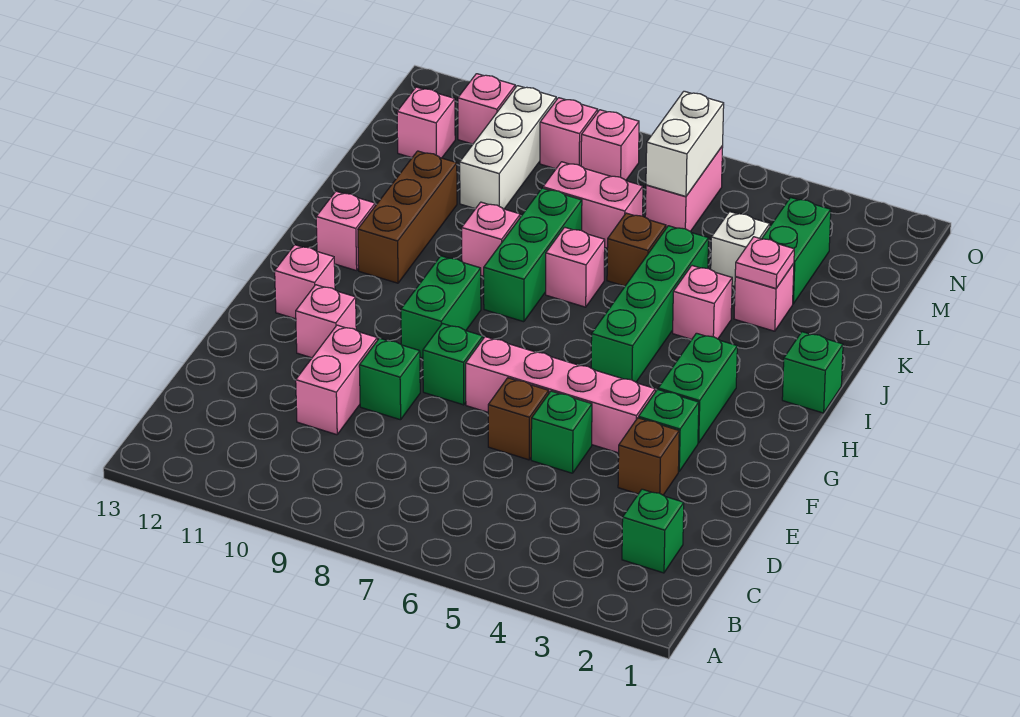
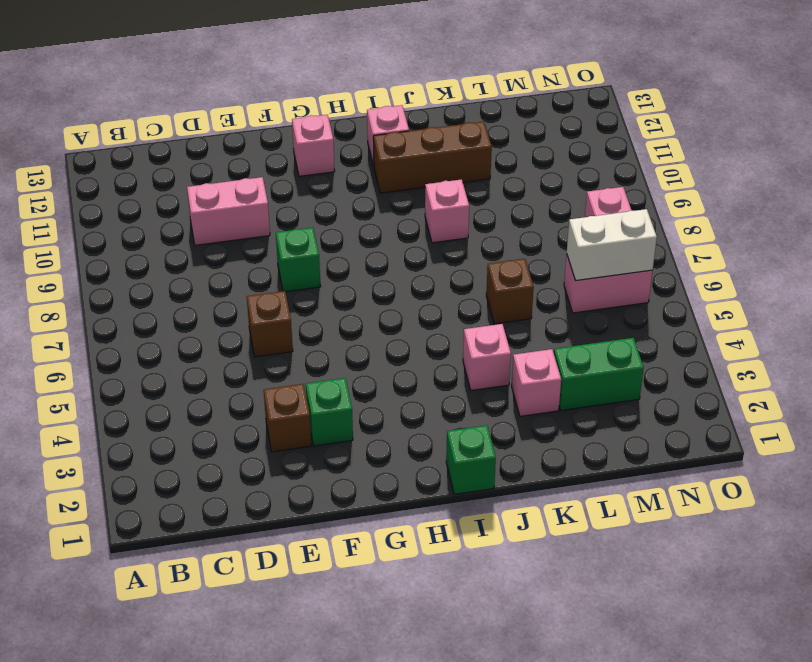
none -> green brick C2 level 1
none -> green brick E5 level 1
none -> green brick E9 level 1
none -> pink brick F4:F7 level 1

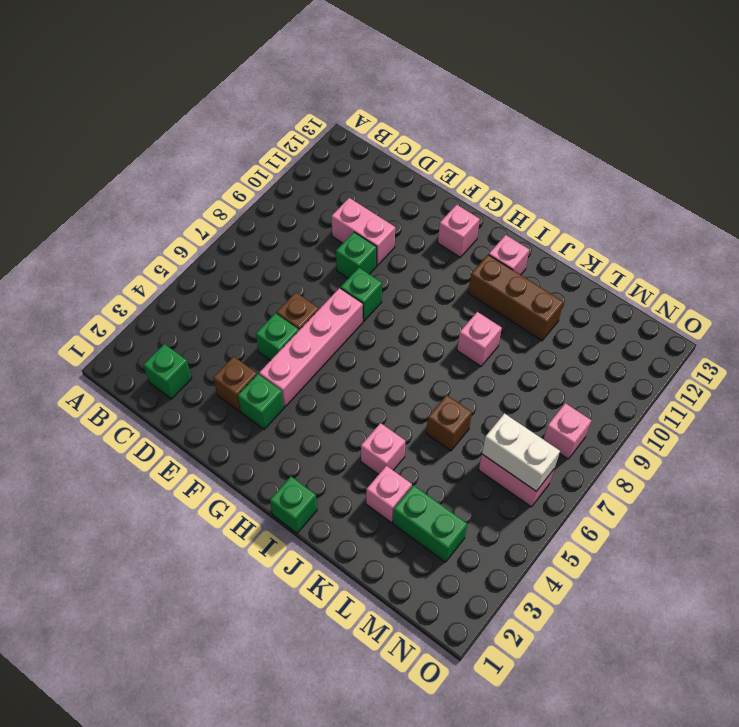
none -> pink brick F11 level 1
none -> green brick G3:H3 level 1
none -> green brick G9:H9 level 1
none -> green brick H5:K5 level 1

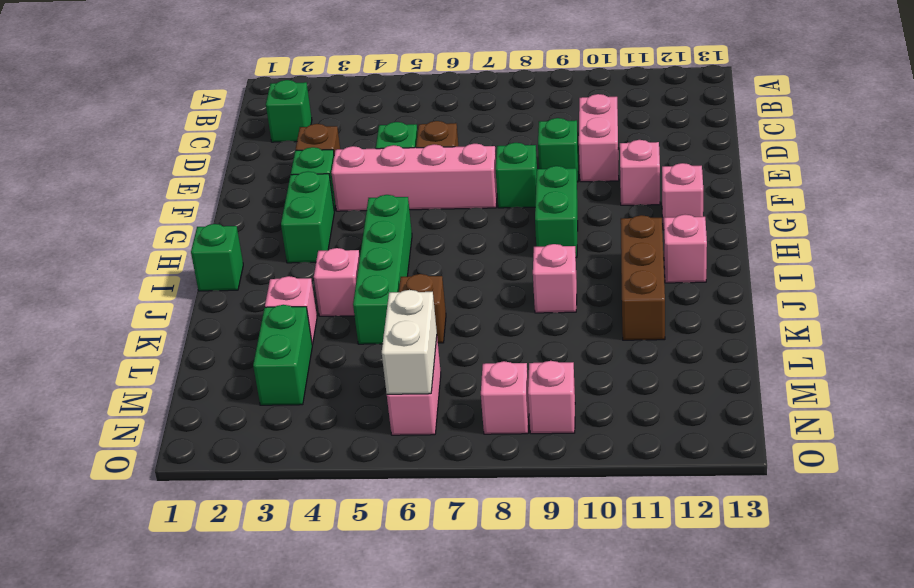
none -> green brick I8:K8 level 1
none -> pink brick J7 level 1
none -> white brick L4 level 1
none -> pink brick L7:L8 level 1

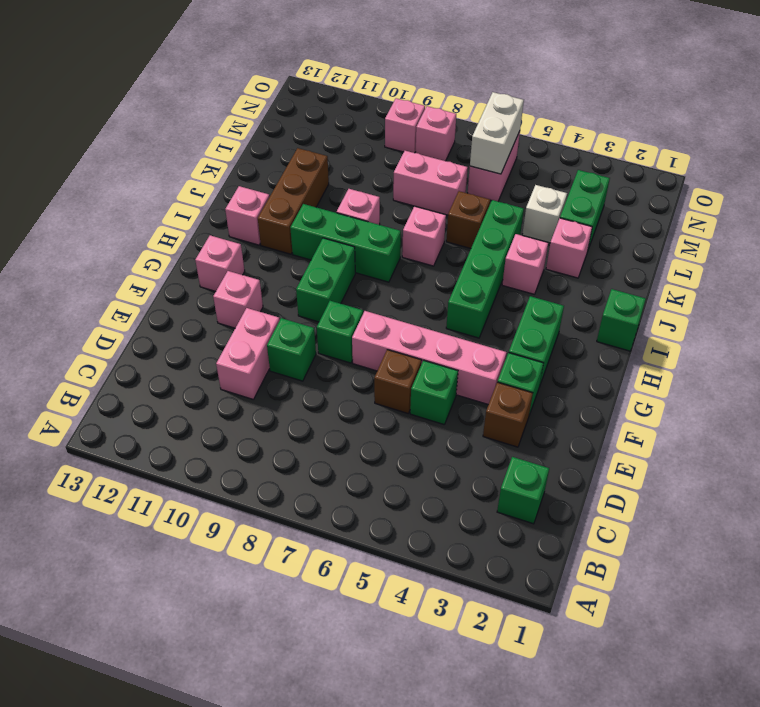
green brick I8:I10 level 1 -> green brick I8:K8 level 1
none -> white brick L10:N10 level 1
none -> pink brick M12 level 1
none -> pink brick N11 level 1
none -> pink plate K3 level 2

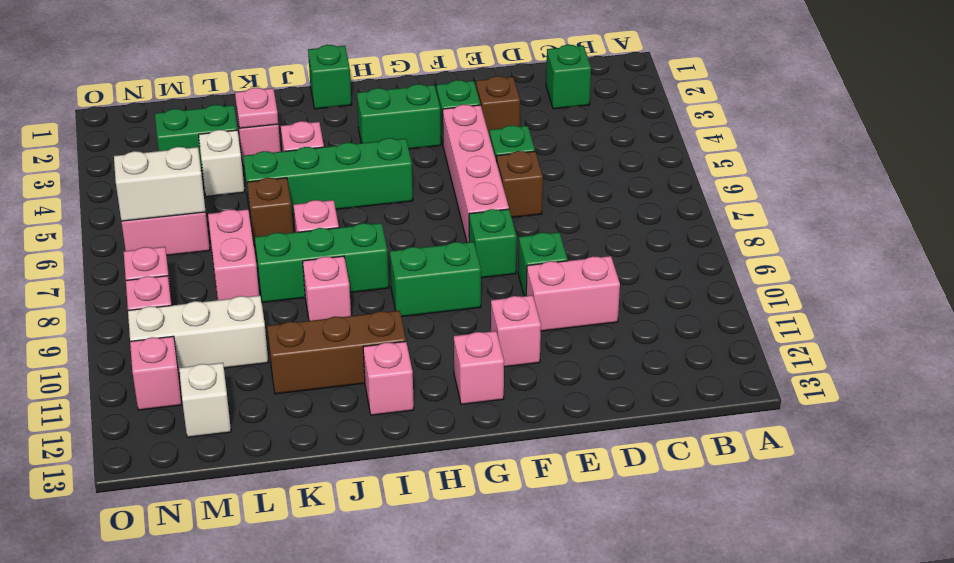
white brick M12 level 1 -> pink brick M12 level 1

